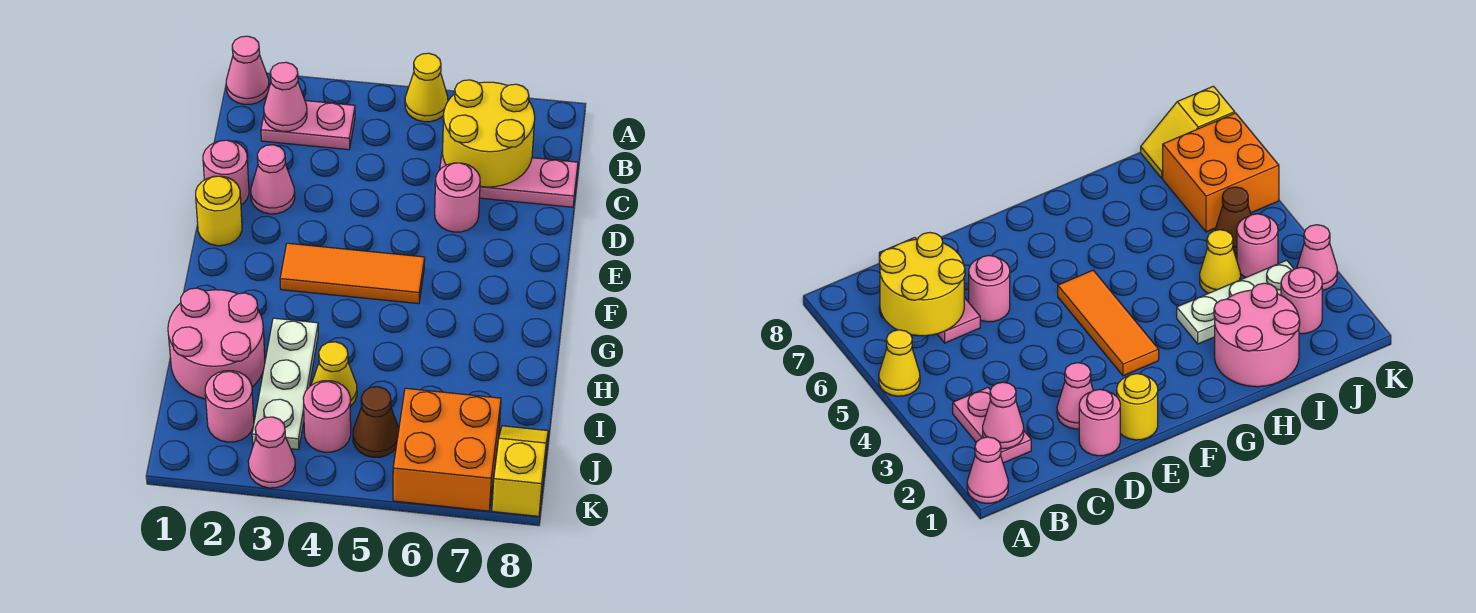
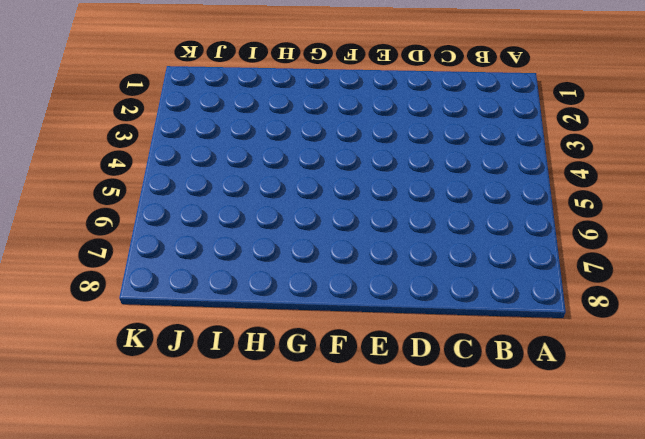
none -> pink cone A1 level 1
none -> yellow cone A5 level 1
none -> pink plate B2:B3 level 1

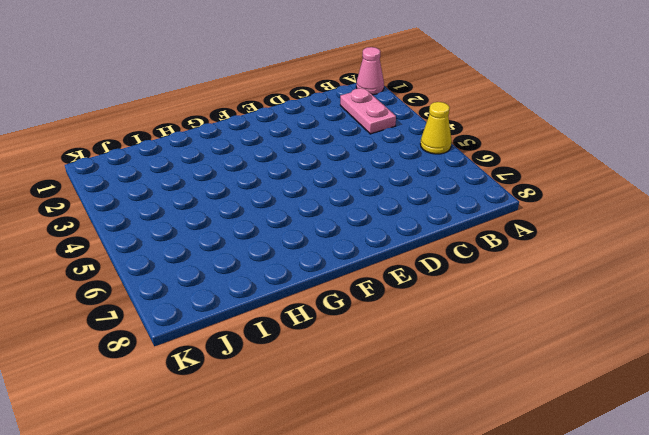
none -> pink plate C6:C8 level 1
none -> pink round brick D1 level 1
none -> pink cone D2 level 1

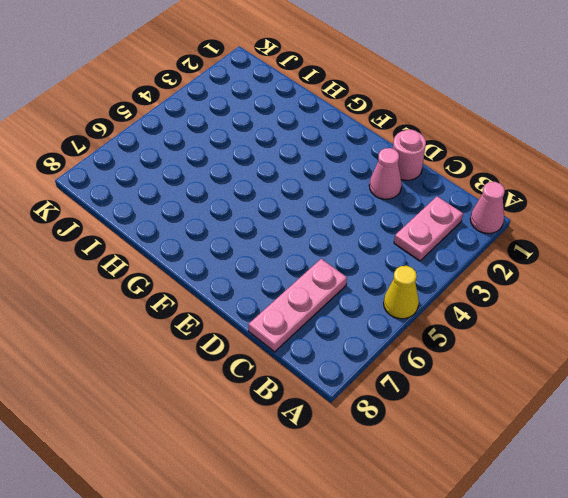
none -> pink round brick D6 level 1
none -> yellow round brick E1 level 1
none -> orange tile F3:F5 level 1

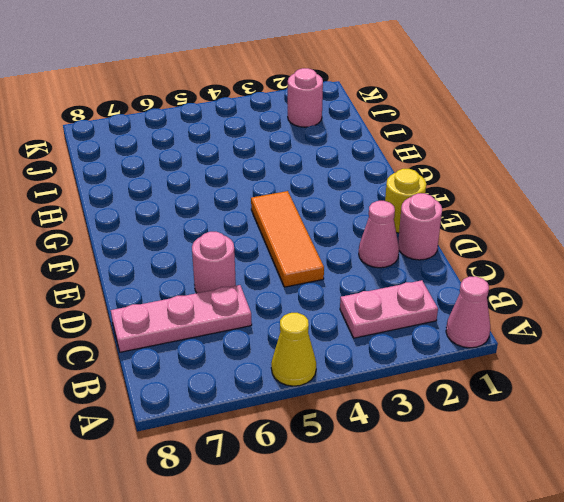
orange tile D4:F4 level 1 -> orange tile F3:F5 level 1
none -> pink round brick H1:I2 level 1
none -> white plate H3:J3 level 1
none -> yellow cone I4 level 1

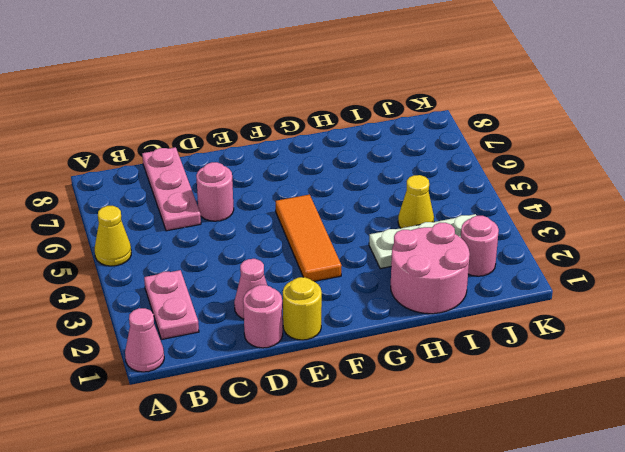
none -> pink round brick J4 level 1
none -> brown cone J5 level 1
none -> orange brick J6:K7 level 1

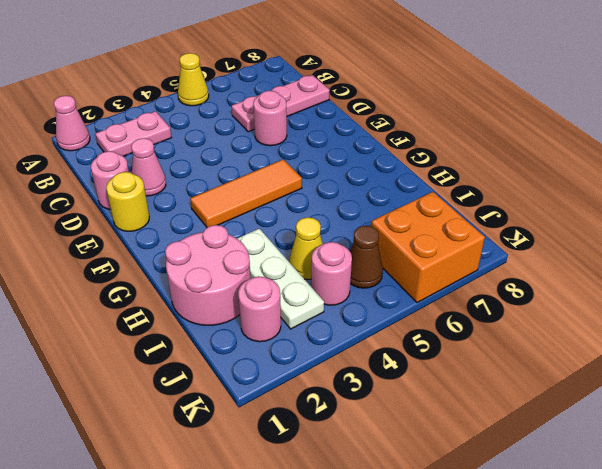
none -> yellow slope J8:K8 level 1 top K
none -> pink cone K3 level 1
none -> pink cone B2 level 2

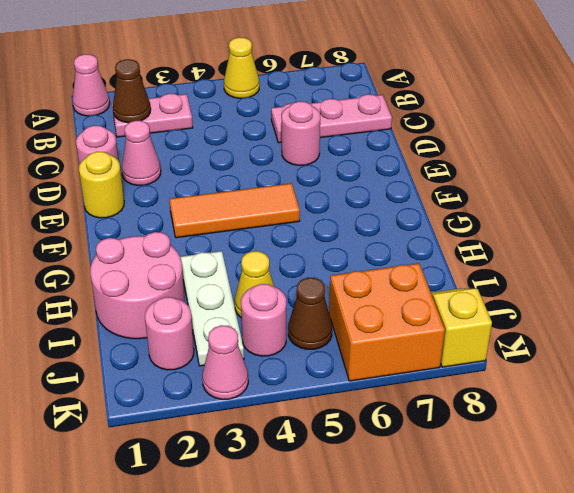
brown cone B2 level 2 -> pink cone B2 level 2
none -> yellow round brick B6:C7 level 2

